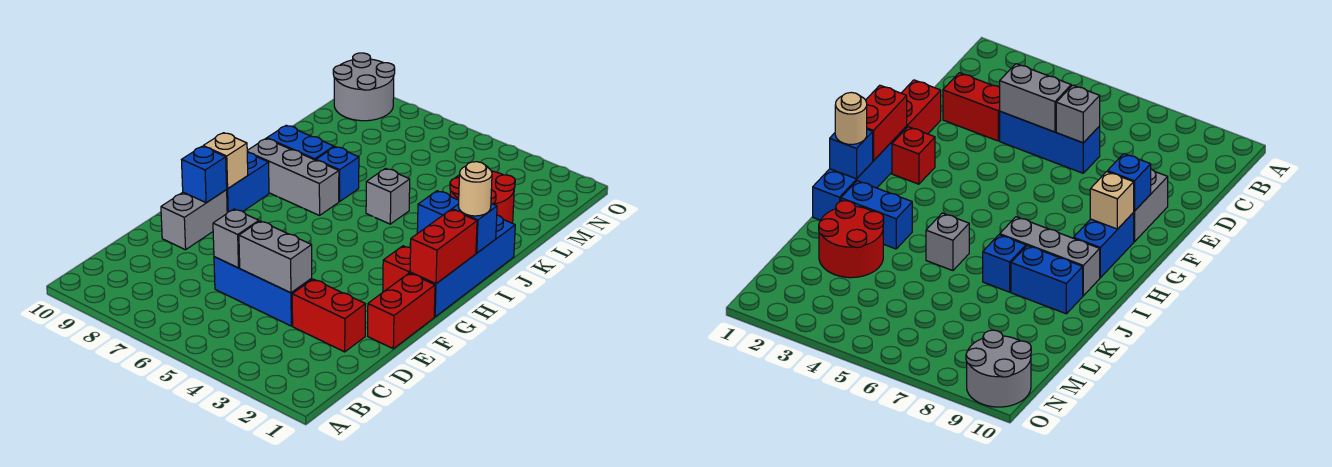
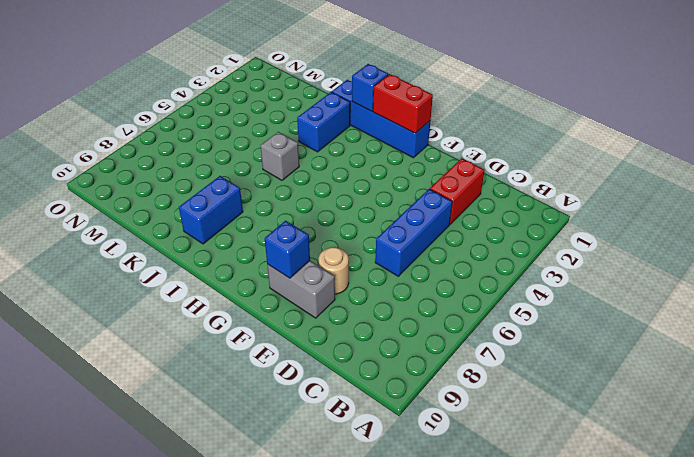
tan round brick E8 level 1 -> tan round brick I1 level 3
none -> red brick E1:F1 level 1
none -> red brick G2 level 1
none -> blue brick G9:H9 level 1

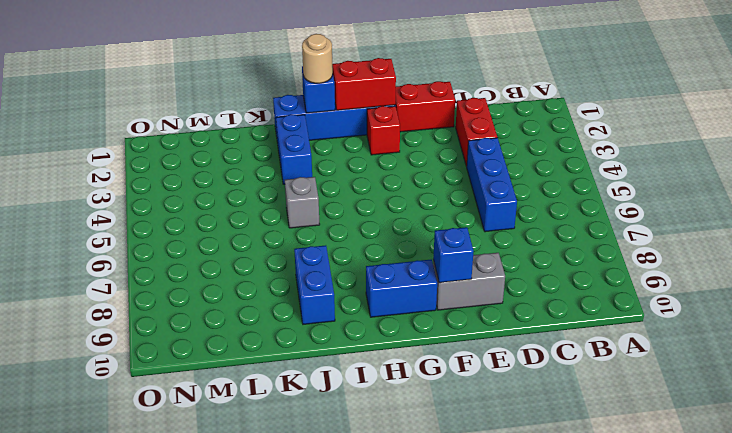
none -> grey brick I7:I9 level 1
none -> blue brick J7 level 1
none -> red round brick K2:L3 level 1

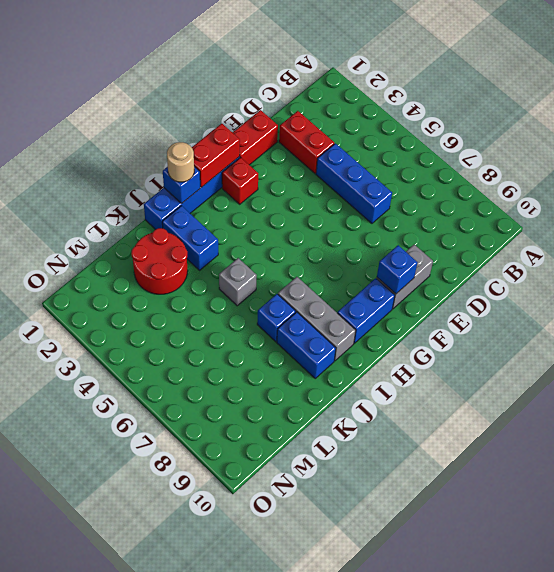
none -> grey round brick N9:O10 level 1
none -> grey brick D4:D5 level 2
none -> grey brick D6 level 2

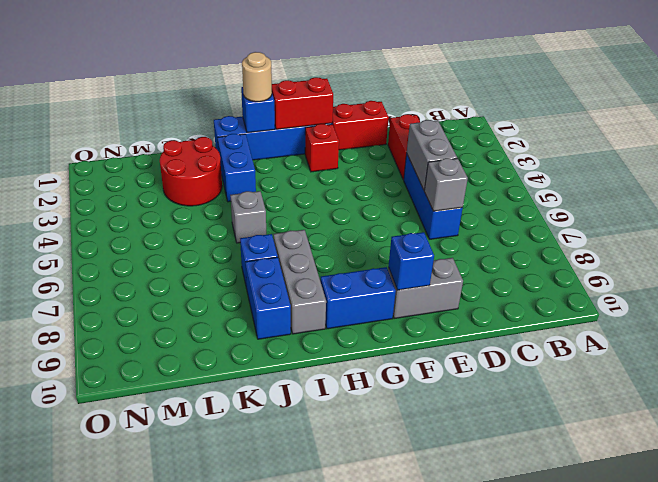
none -> grey round brick N9:O10 level 1
none -> tan brick G9 level 2

